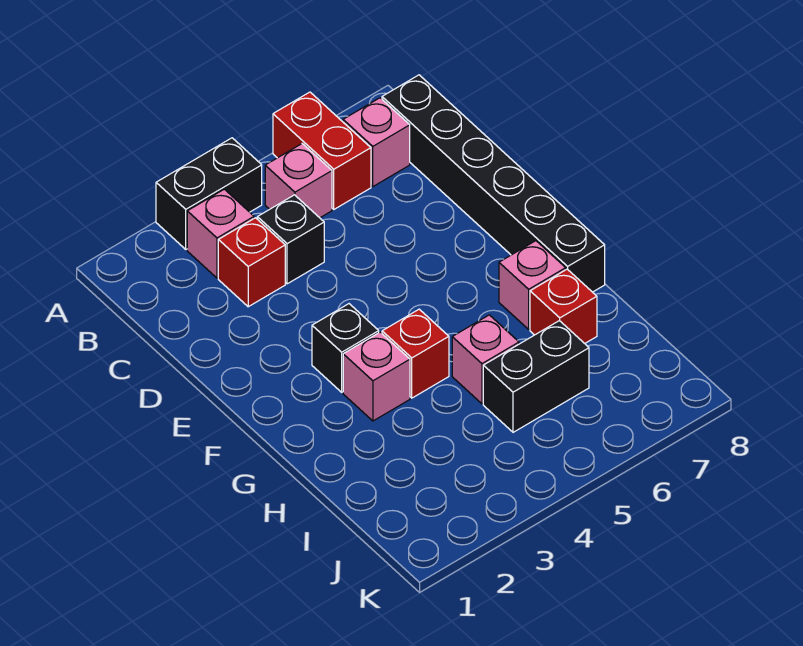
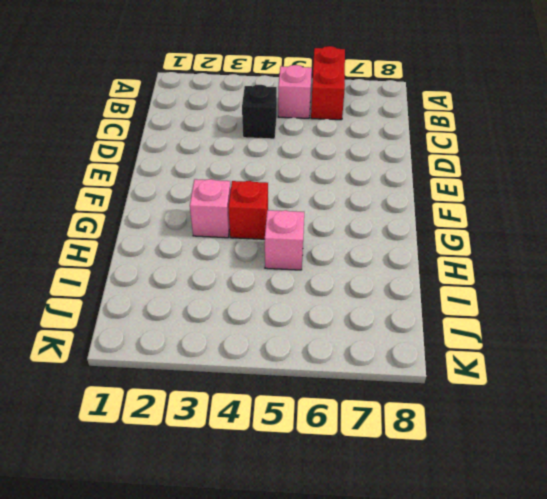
none -> black brick A3:A4 level 1
none -> pink brick B3 level 1
none -> pink brick B7 level 1

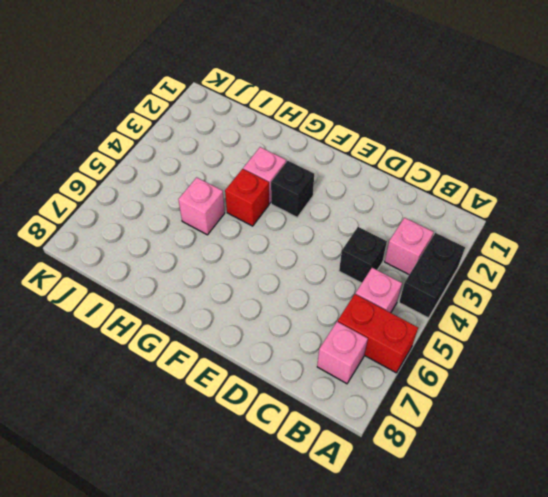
none -> black brick B8:G8 level 1
none -> red brick C3 level 1
none -> pink brick G7 level 1

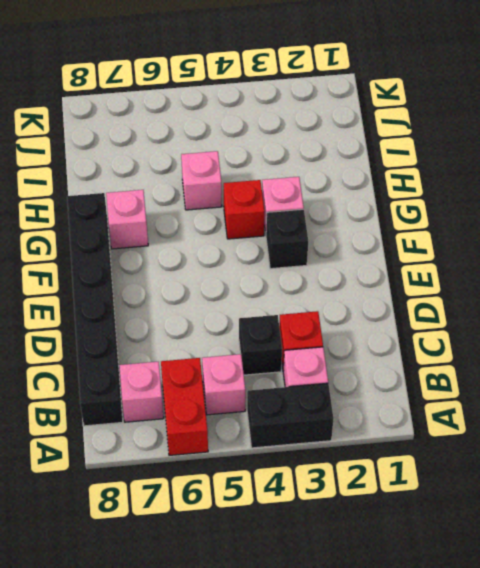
none -> red brick H7 level 1
none -> black brick I5:I6 level 1

